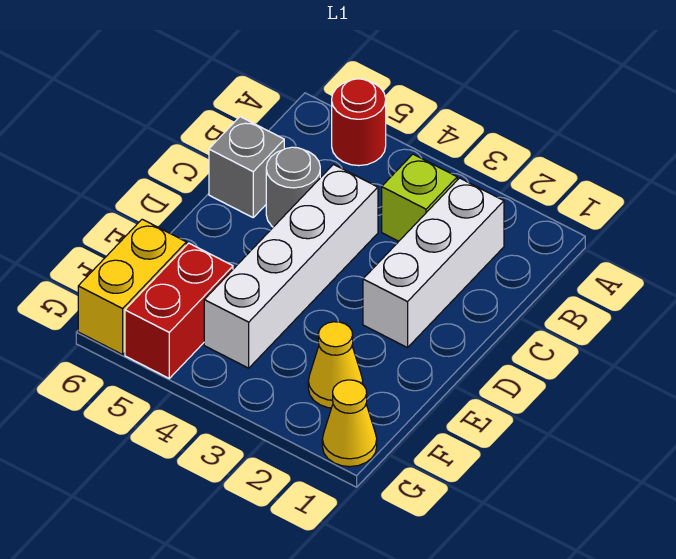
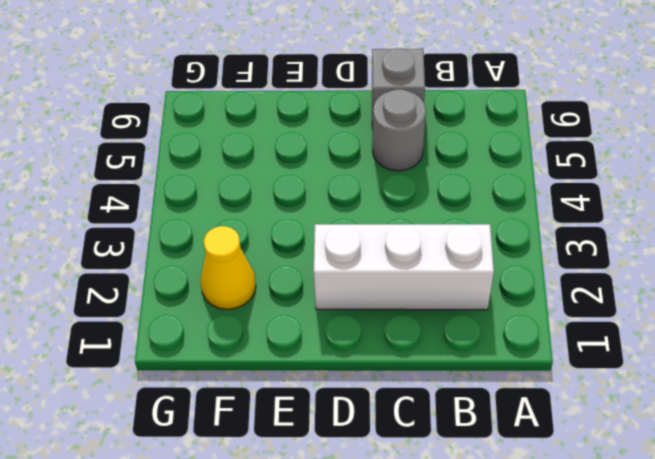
none -> red round brick A5 level 1
none -> lime brick B3 level 1

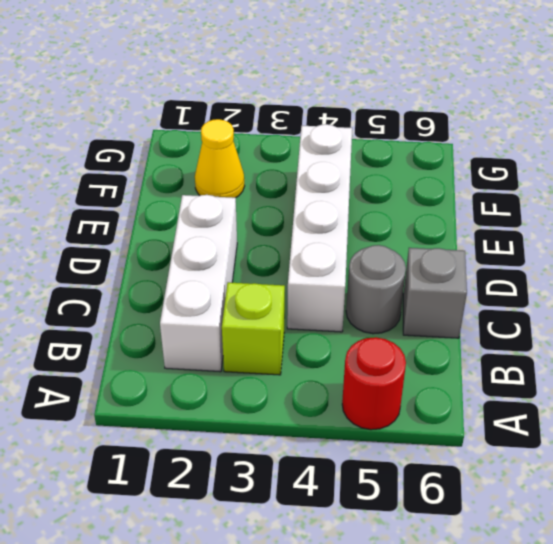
none -> red brick F5:G5 level 1
none -> yellow brick F6:G6 level 1

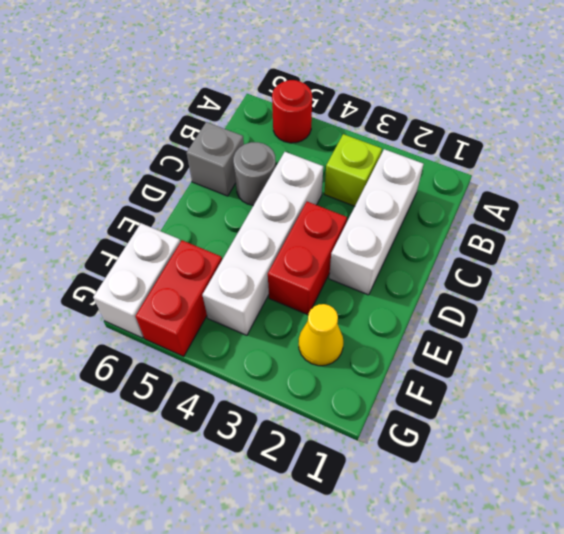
red brick D3:E3 level 1 -> none
white brick F6:G6 level 1 -> yellow brick F6:G6 level 1
none -> yellow cone G1 level 1

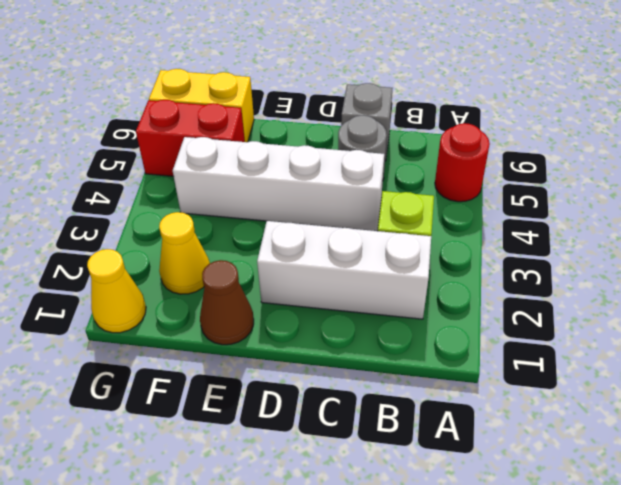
brown cone E1 level 1 -> none

